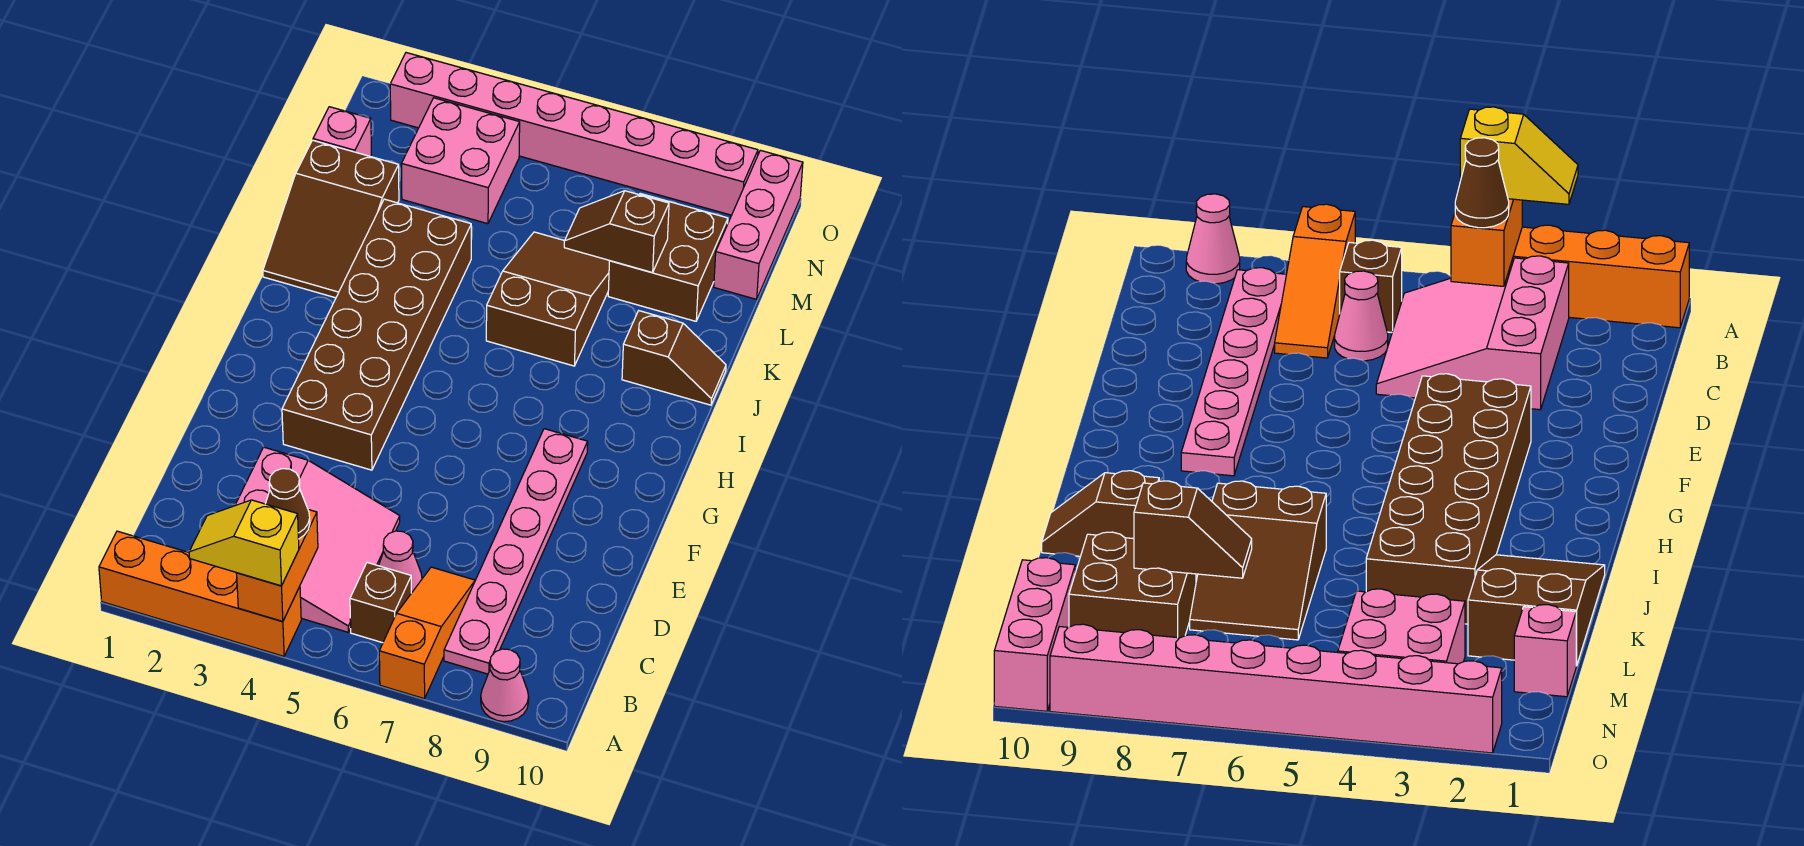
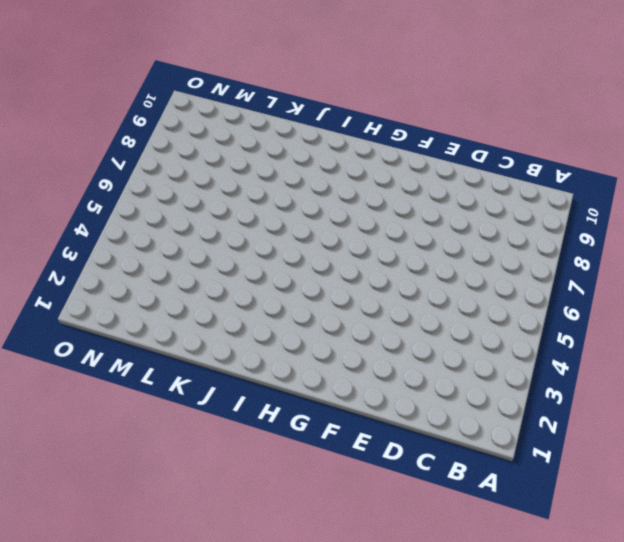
none -> orange brick A1:A4 level 1
none -> orange slope A7:C7 level 1 top A
none -> pink cone A9 level 1

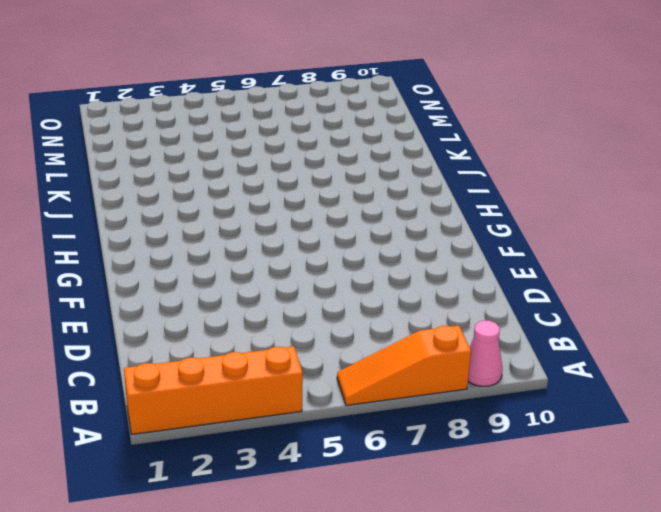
orange slope A6:A8 level 1 top 8 -> orange slope A7:C7 level 1 top A
none -> pink slope B3:D5 level 1 top 3
none -> brown brick B6 level 1
none -> pink plate B8:G8 level 1

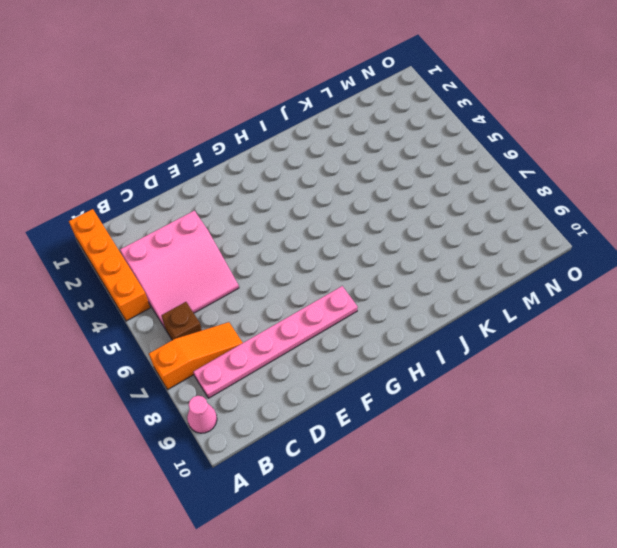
none -> pink cone C6 level 1
none -> brown brick F3:K4 level 1
none -> brown slope J1:L2 level 1 top L

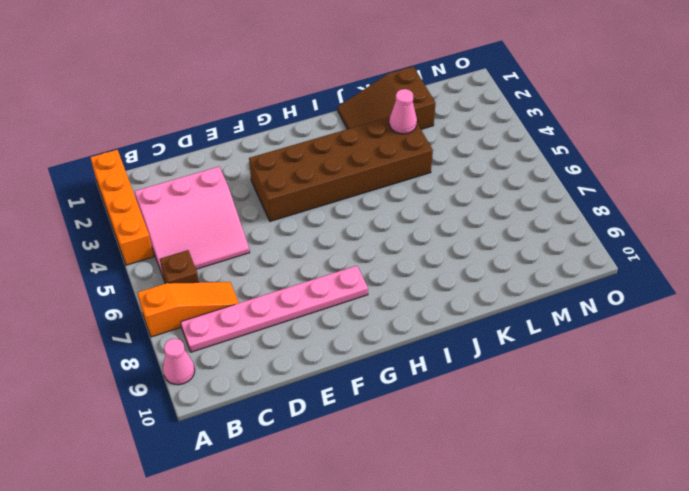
pink cone K3 level 2 -> pink cone C6 level 1
none -> brown slope J6:L7 level 1 top J
none -> brown slope J9:J10 level 1 top 9
none -> brown brick L8:M9 level 1

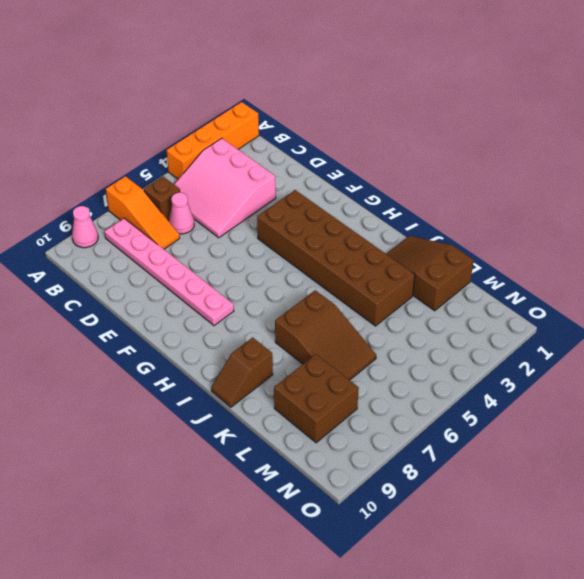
none -> pink brick M1 level 1
none -> pink brick M3:N4 level 1
none -> pink brick M10:O10 level 1

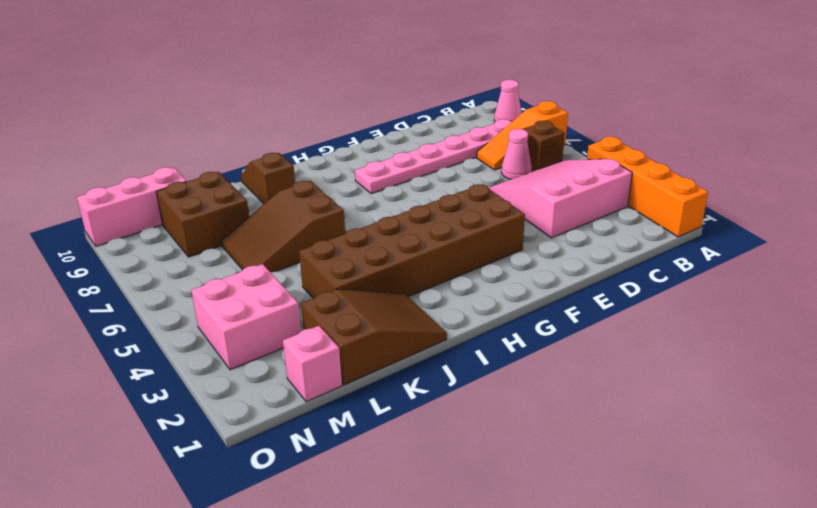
none -> pink brick O2:O9 level 1
none -> orange brick A4:B4 level 2
none -> brown slope L7:L8 level 2 top 8

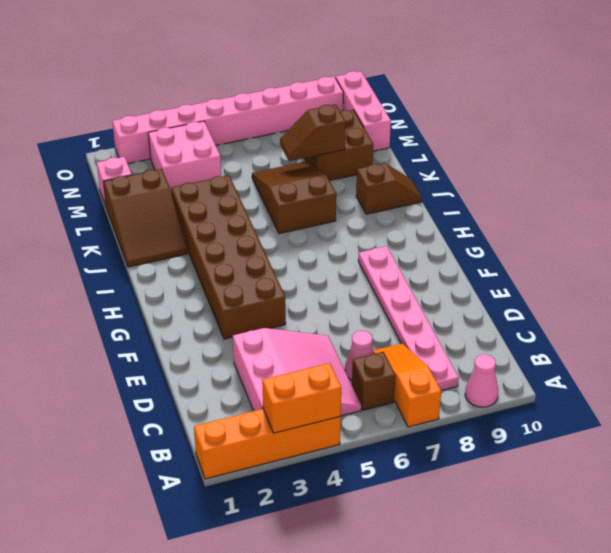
orange brick A3:A4 level 2 -> orange brick A4:B4 level 2
none -> yellow slope A3:A4 level 3 top 4
none -> brown cone B4 level 3

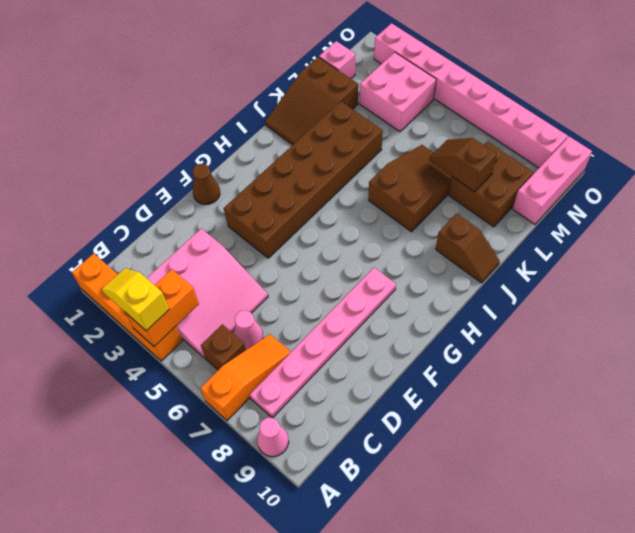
brown cone F1 level 1 -> brown cone B4 level 3

